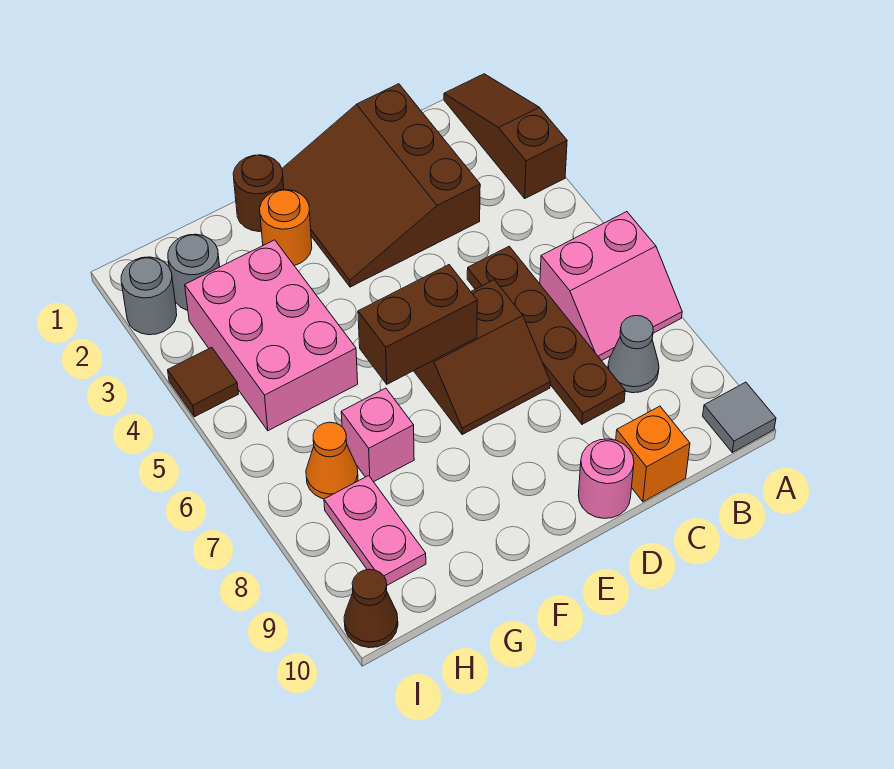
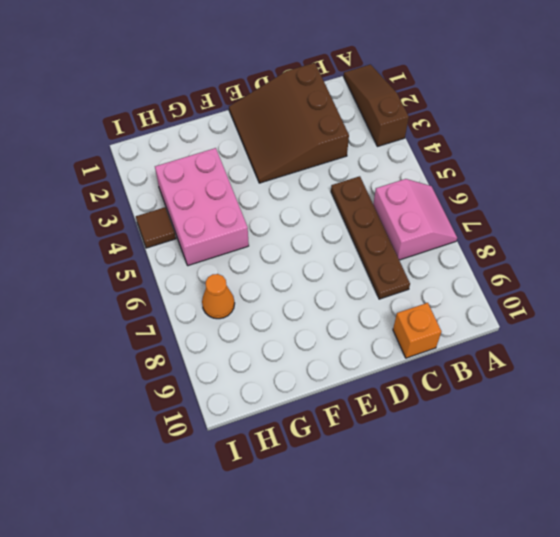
pink slope A6:B7 level 1 top B -> pink slope A6:B7 level 1 top 6
none -> grey tile A10 level 1
none -> grey cone B8 level 1
none -> brown slope D6:E7 level 1 top 6

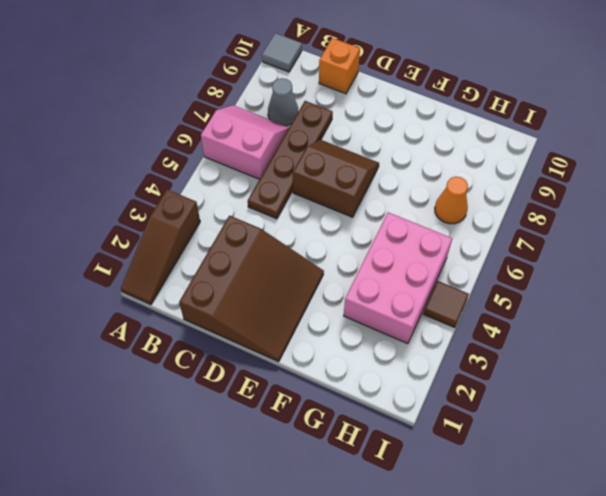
none -> pink round brick D10 level 1
none -> brown round brick F1 level 1
none -> orange round brick F2 level 1

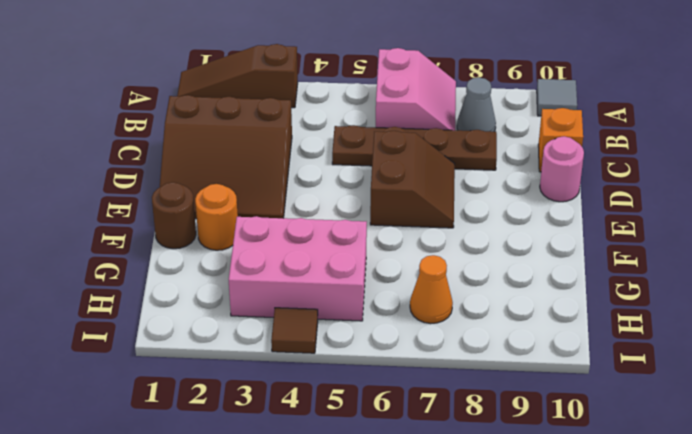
none -> pink brick G7 level 1
none -> grey round brick H2 level 1
none -> pink plate H8:H9 level 1

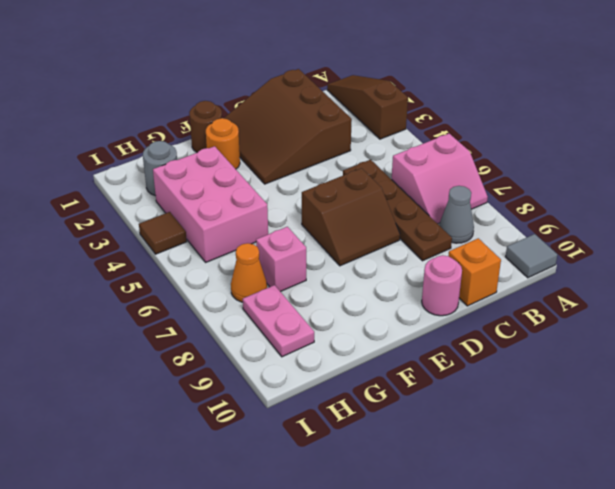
none -> grey round brick I2 level 1
none -> brown cone I10 level 1
none -> brown brick E6:F6 level 2

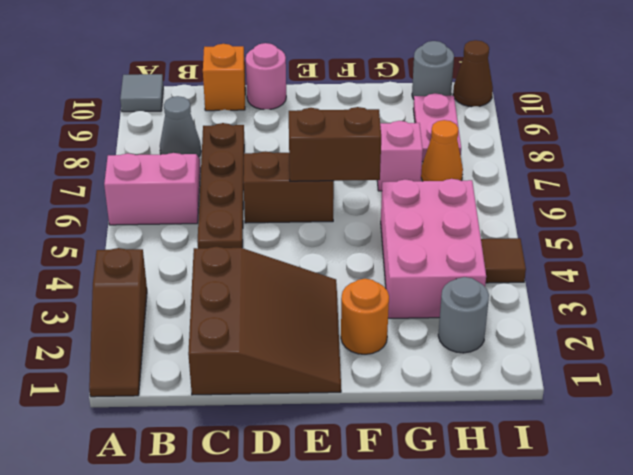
grey round brick H10 level 1 -> grey round brick I2 level 1
none -> brown round brick F1 level 1

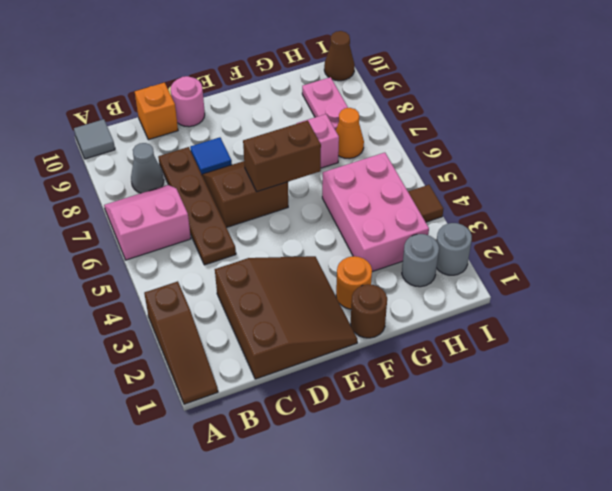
blue tile D8 level 1 -> none

